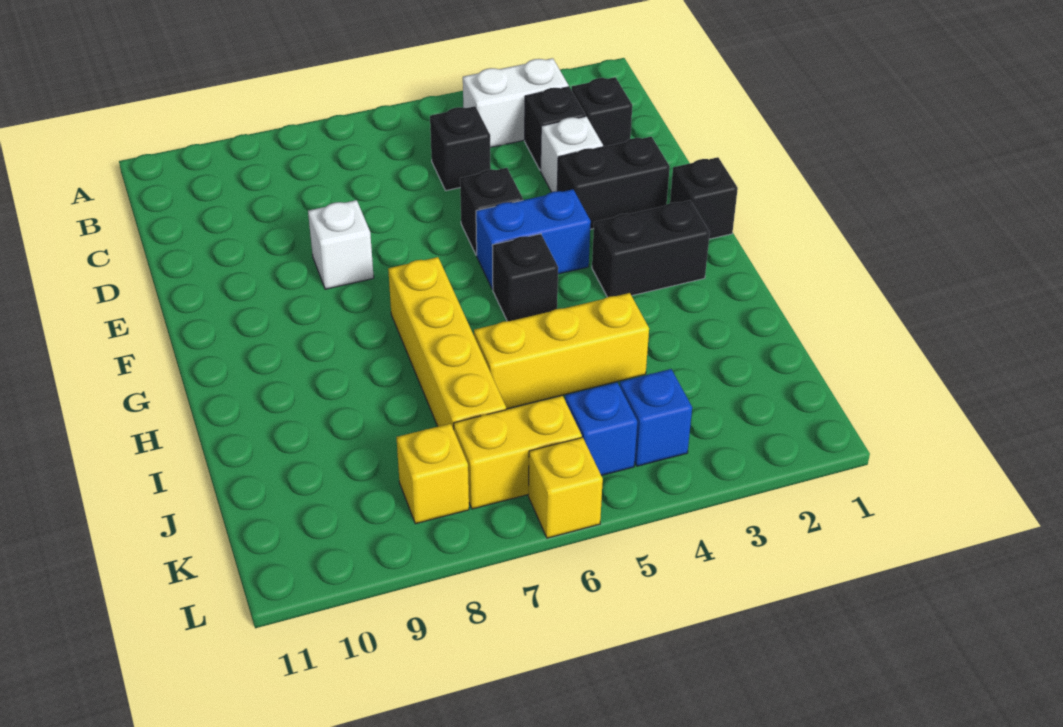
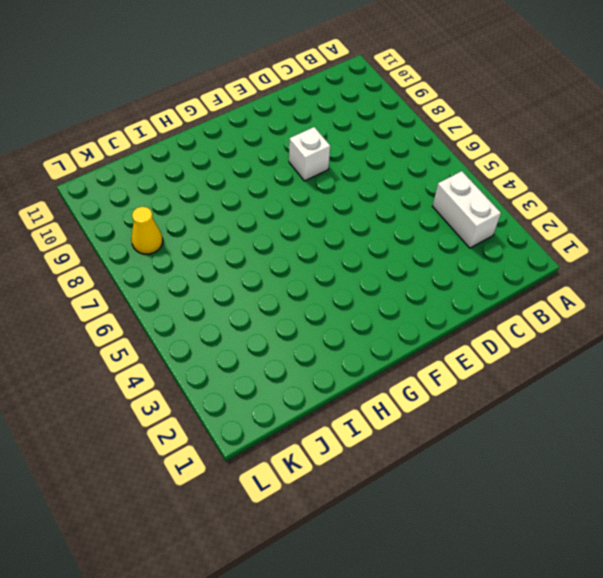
yellow cone K8 level 1 -> yellow brick K8 level 1
none -> black brick C2 level 1
none -> black brick C3 level 1
none -> black brick C5 level 1

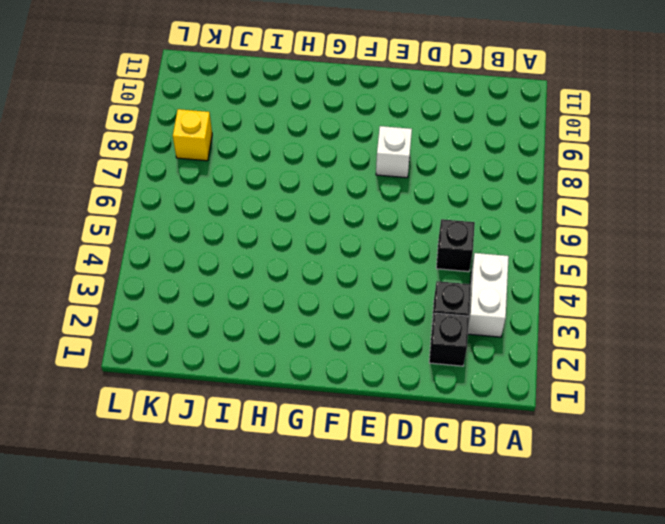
none -> white brick D3 level 1
none -> black brick E2:E3 level 1
none -> black brick E5 level 1

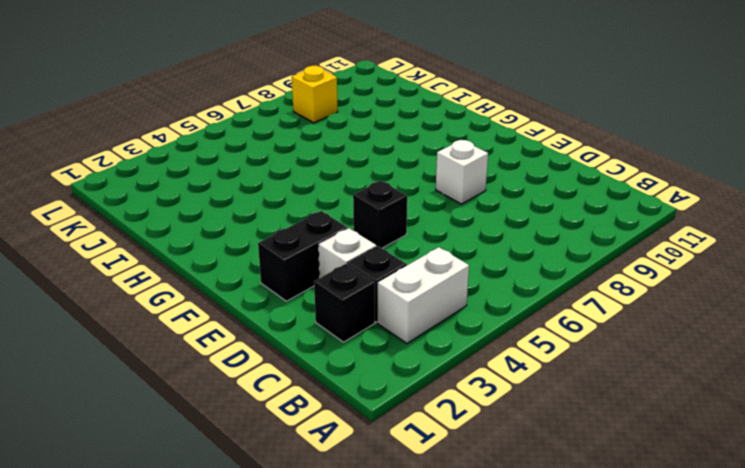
none -> black brick C5 level 1
none -> black brick F1 level 1
none -> blue brick F4:F5 level 1

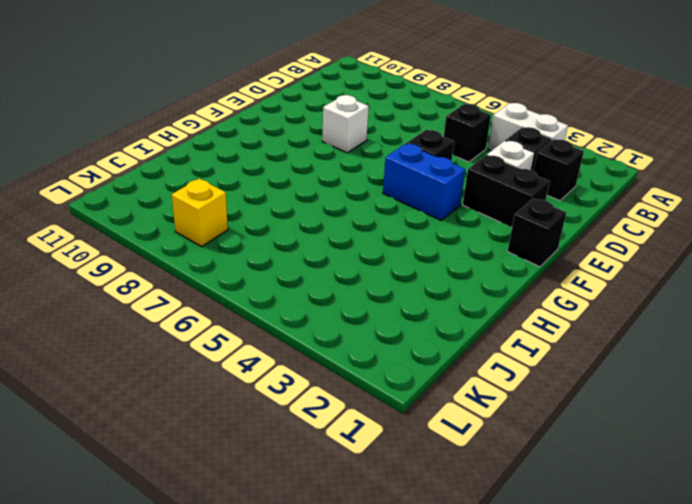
none -> black brick G2:G3 level 1
none -> black brick G5 level 1
none -> yellow brick G7:J7 level 1

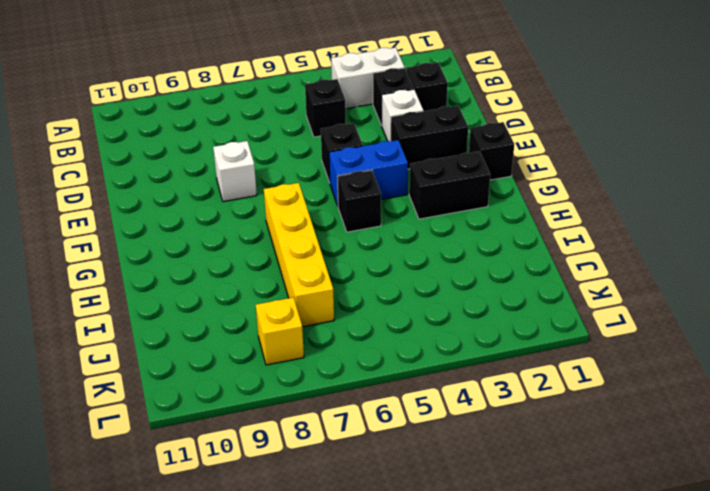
none -> yellow brick I4:I6 level 1
none -> blue brick K4 level 1
none -> blue brick K5 level 1

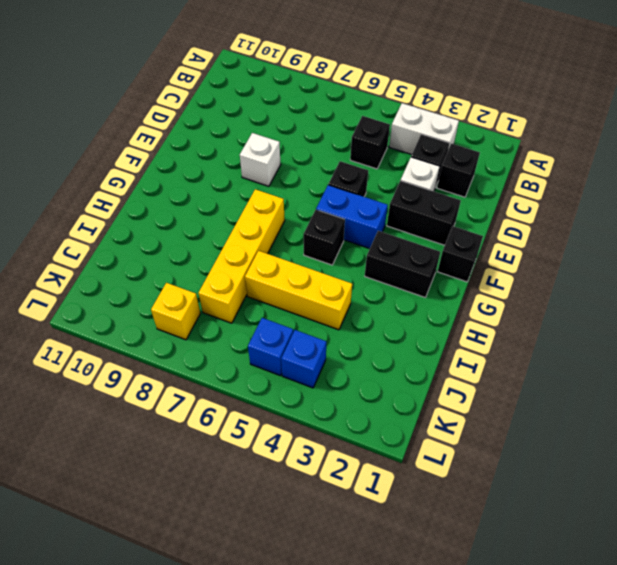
none -> yellow brick K6:K7 level 1
none -> yellow brick L6 level 1

